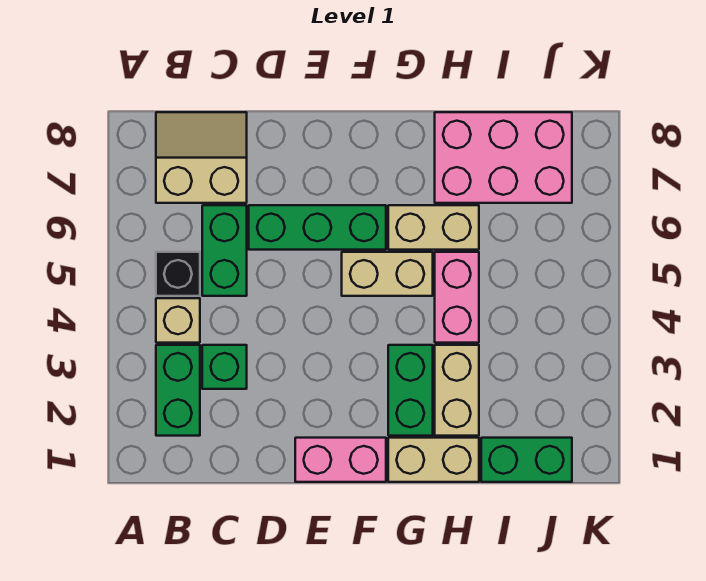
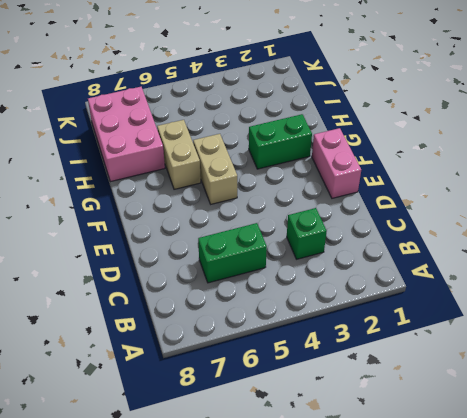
none -> green brick B2:B3 level 1
none -> tan brick B4 level 1
none -> black brick B5 level 1

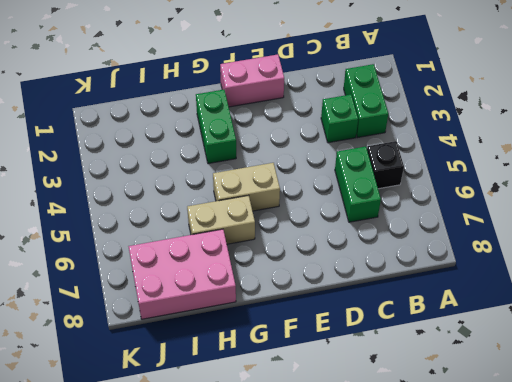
none -> tan brick B4 level 1
none -> tan slope B7:C8 level 1 top 7
none -> green brick D6:F6 level 1

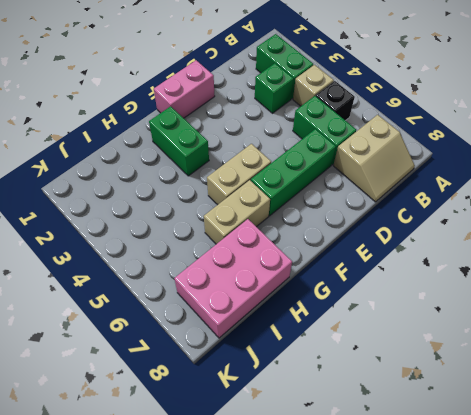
none -> tan brick G1:H1 level 1
none -> tan brick H2:H3 level 1
none -> pink brick H4:H5 level 1

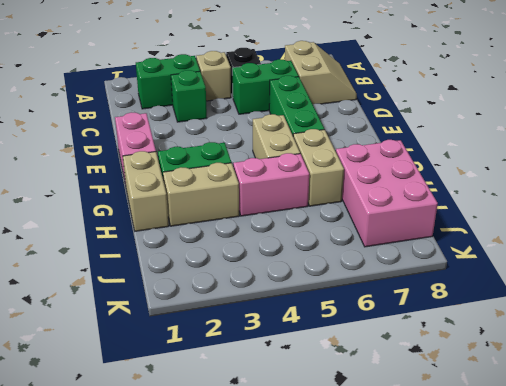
none -> green brick I1:J1 level 1

